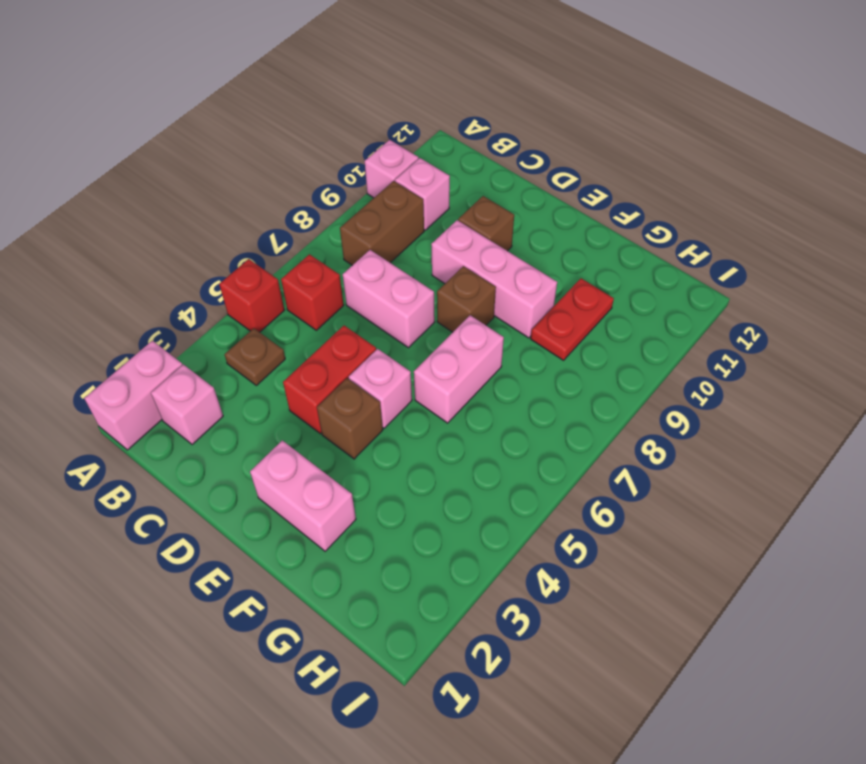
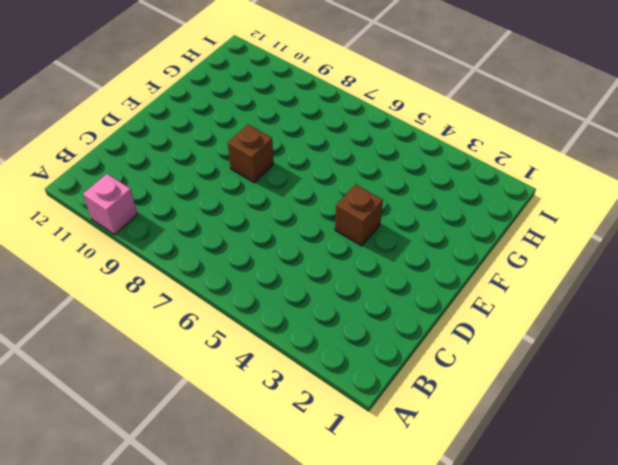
none -> pink brick A1:A2 level 1
none -> red brick A5 level 1
none -> pink brick B2 level 1

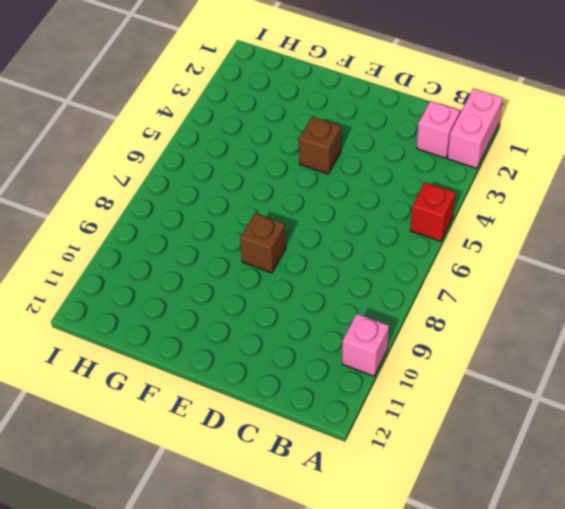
none -> brown plate B4 level 1
none -> red brick B6 level 1
none -> brown brick B8:B9 level 1

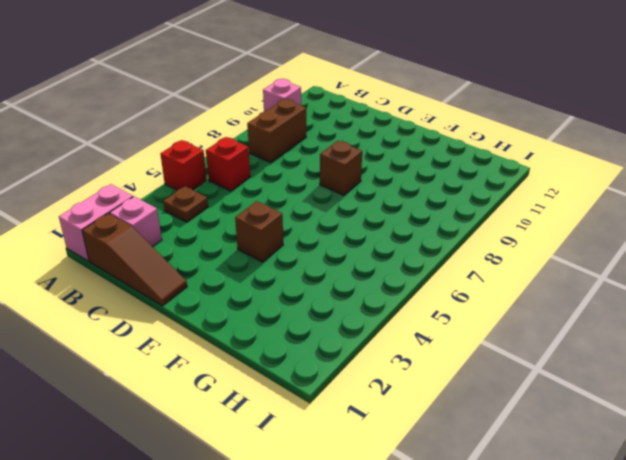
brown slope B1:D1 level 1 top B -> none
none -> pink brick B10 level 1
none -> pink brick C7:D7 level 1
none -> red brick D4:D5 level 1

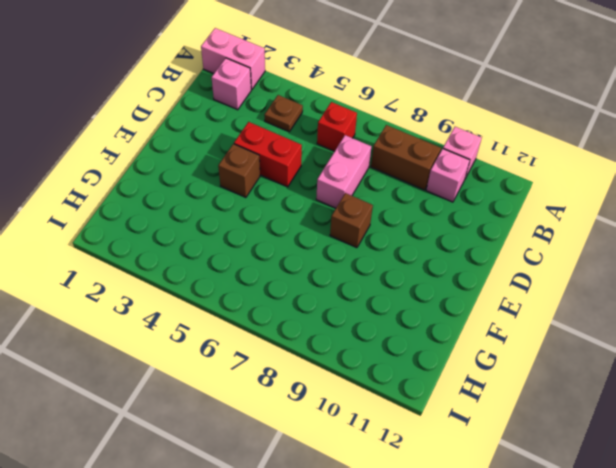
none -> red brick A5 level 1
none -> pink brick D9:F9 level 1
none -> brown brick D10 level 1

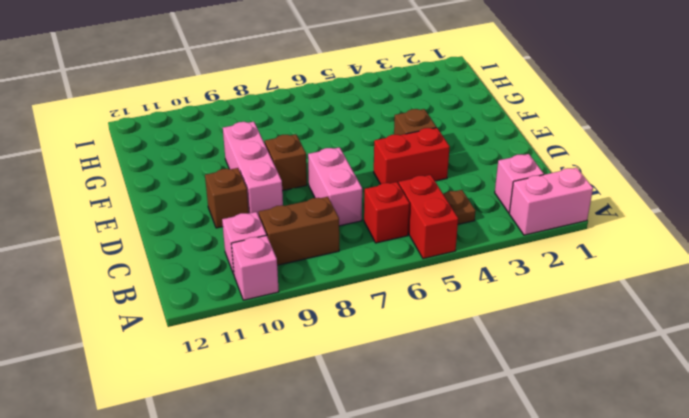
red brick A5:B5 level 1 -> red brick A5 level 1
none -> pink brick E2:F2 level 1
none -> pink brick E5 level 1
none -> pink brick F6:F7 level 1

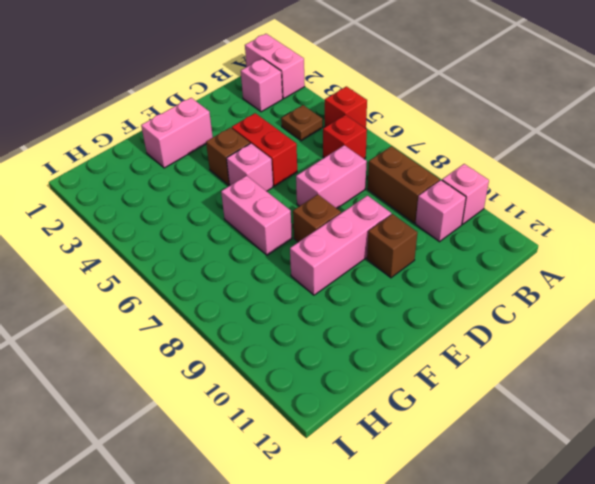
none -> red plate G9:G10 level 1

